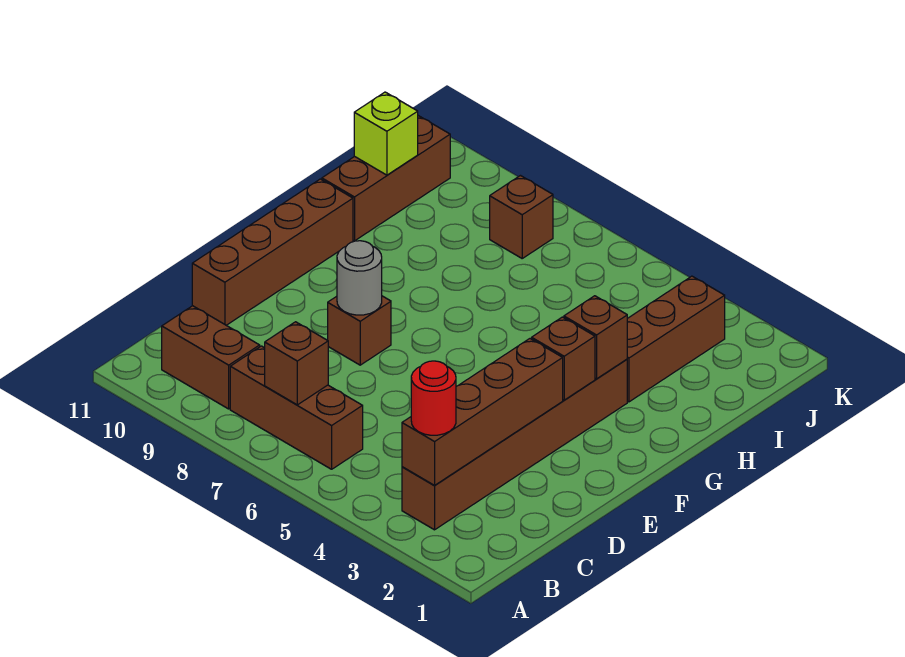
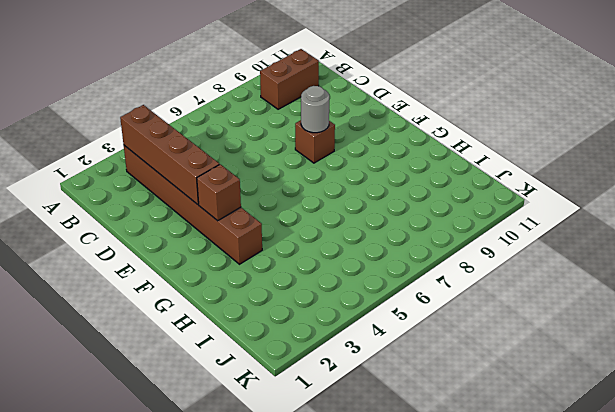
none -> brown brick B6:B8 level 1
none -> brown brick D11:G11 level 1
none -> brown brick H3:J3 level 1

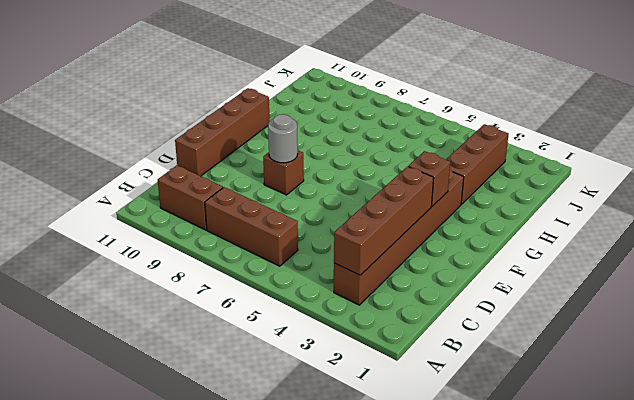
none -> brown brick H11:J11 level 1
none -> brown brick J8 level 1
none -> brown brick B7 level 2

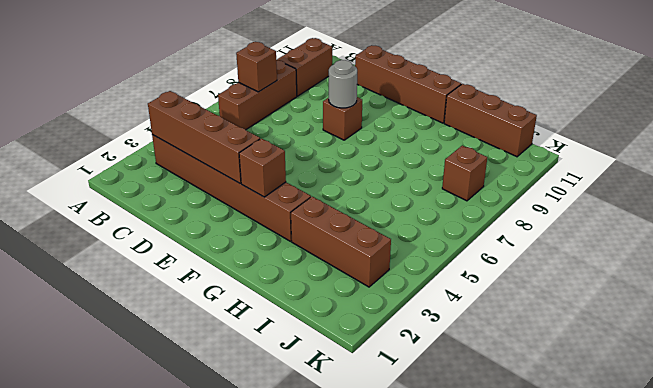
none -> brown brick G3 level 2
none -> lime brick I11 level 2
none -> red round brick B3 level 3

